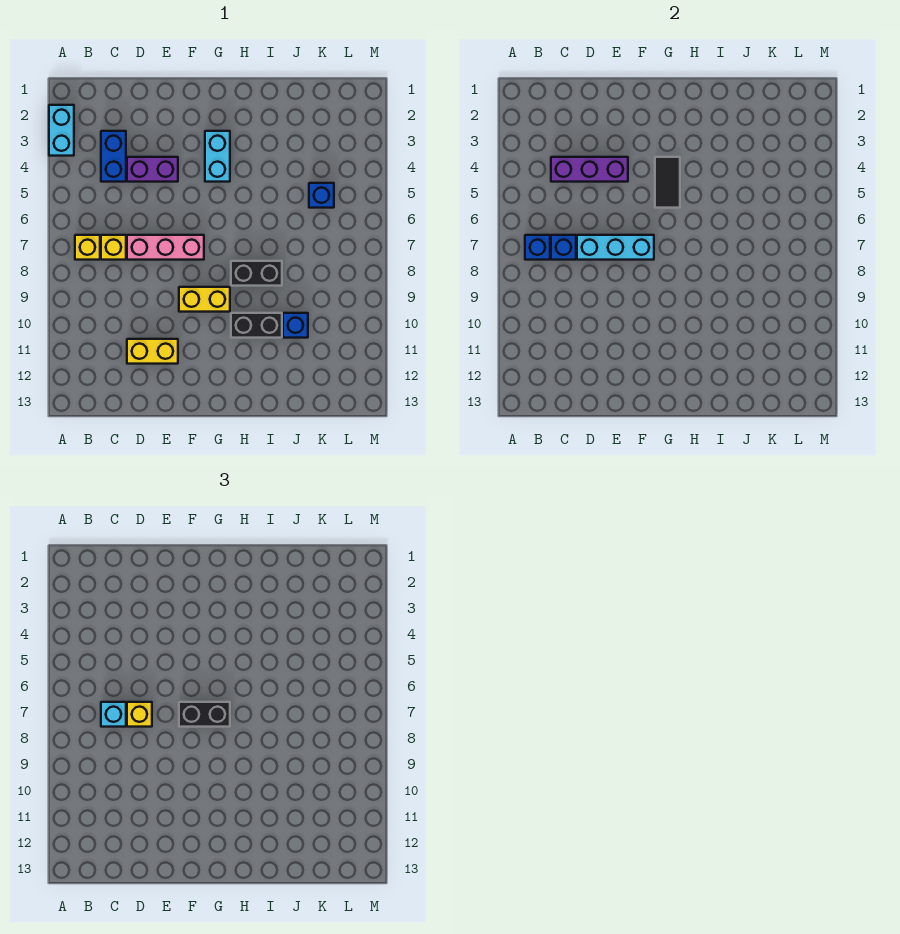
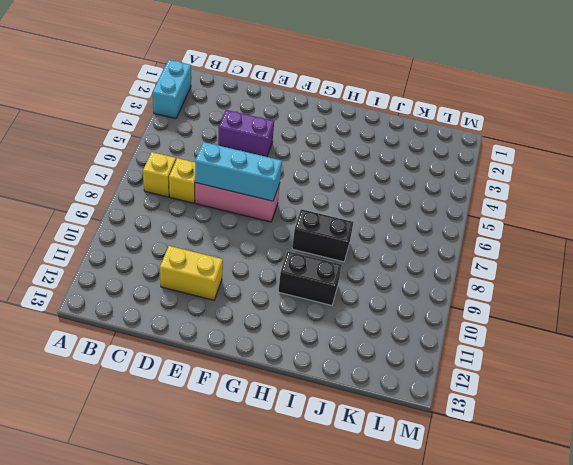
none -> blue brick C3:C4 level 1
none -> yellow brick F9:G9 level 1
none -> cyan brick G3:G4 level 1

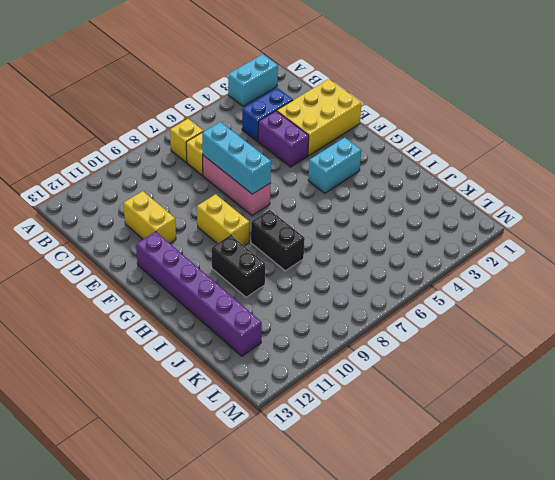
yellow brick D1:E3 level 1 -> none
purple brick F12:K12 level 1 -> none
none -> blue brick J10 level 1
none -> blue brick K5 level 1
none -> blue brick B7 level 2

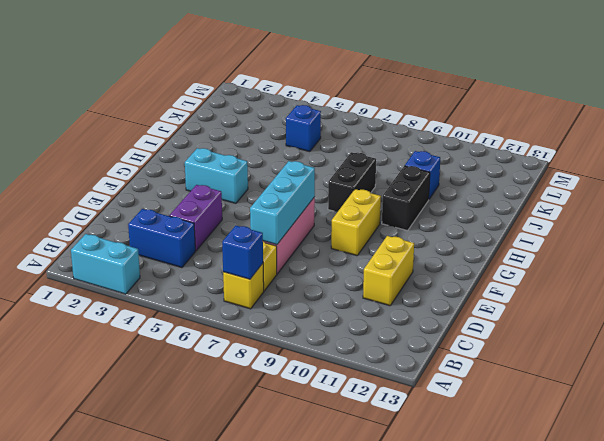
none -> purple brick C4:E4 level 2
none -> blue brick C7 level 2
none -> black tile G4:G5 level 2

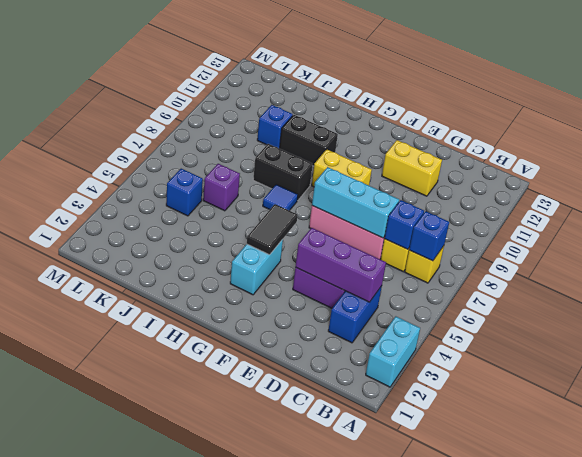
blue tile H7 level 1 -> none
purple brick J6 level 1 -> none
none -> cyan brick C7 level 3
none -> yellow brick D7 level 3
none -> black brick F7:G7 level 3

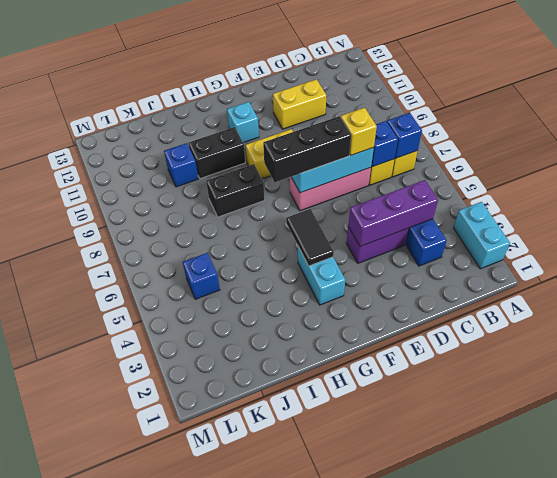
black brick E7:G7 level 3 -> black brick F7:G7 level 3
cyan brick G11 level 1 -> cyan brick C7 level 3

